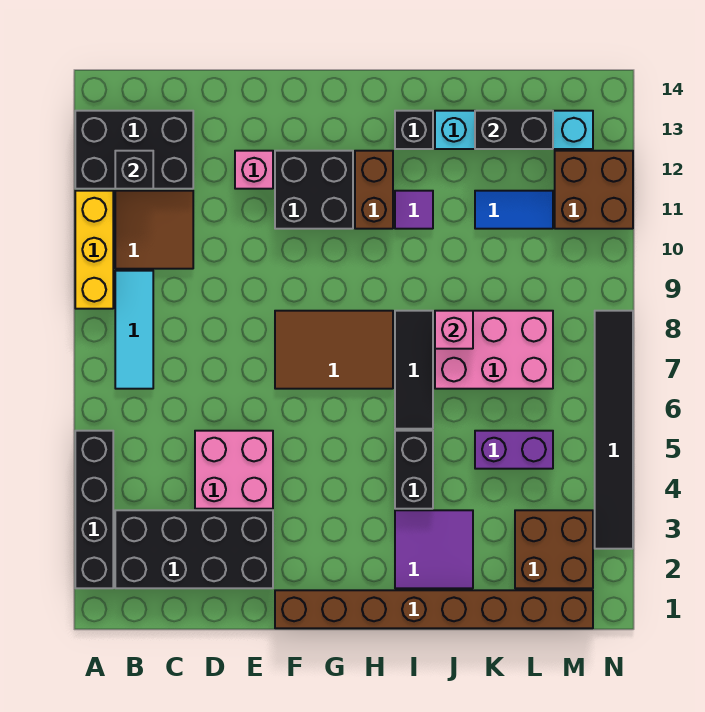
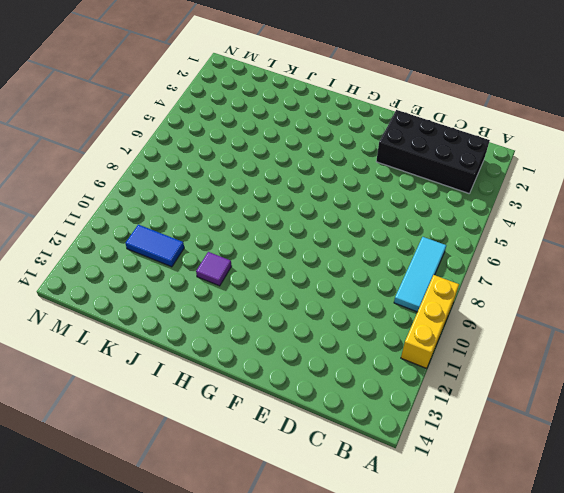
none -> black brick A2:A5 level 1
none -> black brick A12:C13 level 1
none -> brown tile B10:C11 level 1

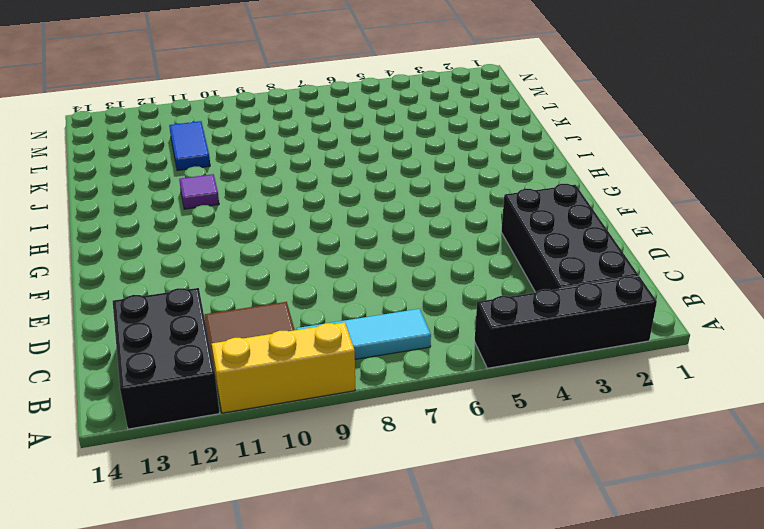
none -> pink brick D4:E5 level 1
none -> pink brick E12 level 1
none -> brown brick F1:M1 level 1

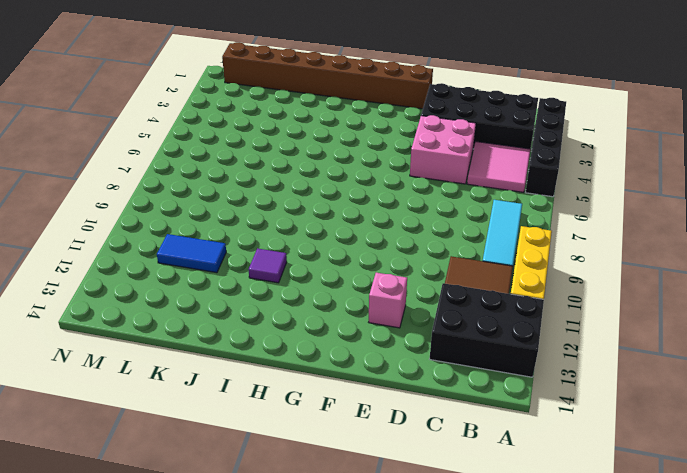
pink tile B4:C5 level 1 -> none
none -> brown tile F7:H8 level 1
none -> black brick F11:G12 level 1
none -> brown brick H11:H12 level 1

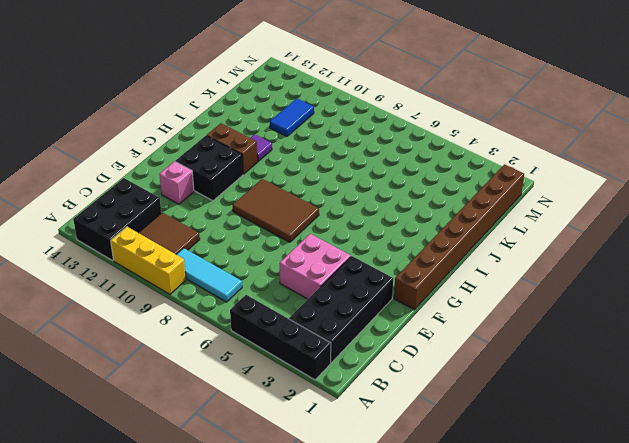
brown tile F7:G9 level 1 -> brown tile F7:H8 level 1
none -> purple tile I2:J3 level 1
none -> black brick I4:I5 level 1
none -> black tile I6:I8 level 1

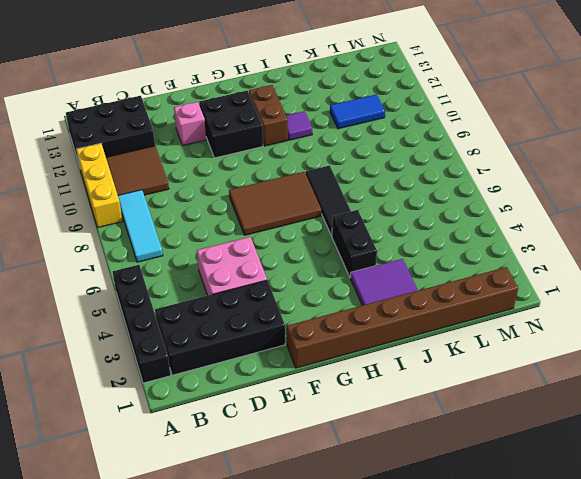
none -> black brick I13 level 1
none -> pink brick J7:L8 level 1
none -> cyan brick J13:M13 level 1

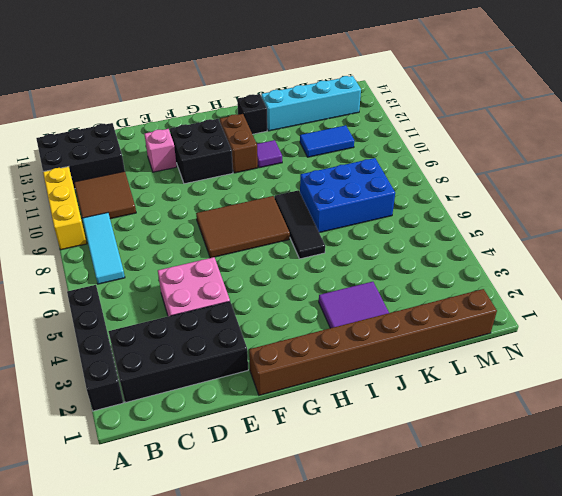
blue brick J7:L8 level 1 -> pink brick J7:L8 level 1
none -> black brick I4:I5 level 1
none -> purple brick K5:L5 level 1
none -> brown brick L2:M3 level 1

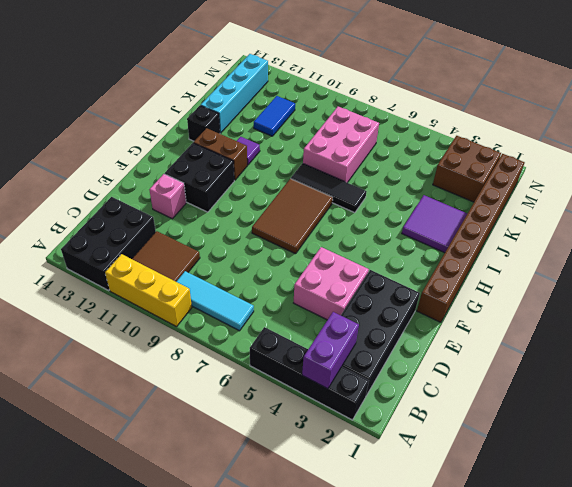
purple brick A3:B3 level 2 -> purple brick K5:L5 level 1
none -> black brick I4:I5 level 1
none -> brown brick M11:N12 level 1
none -> black tile N3:N8 level 1

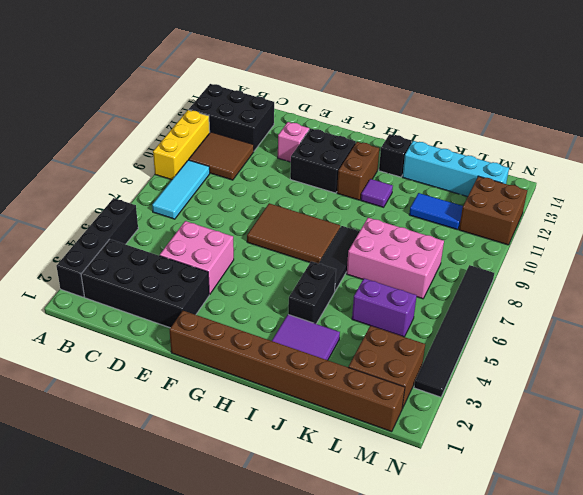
none -> black brick B12 level 2
none -> pink brick J8 level 2
none -> black brick K13:L13 level 2

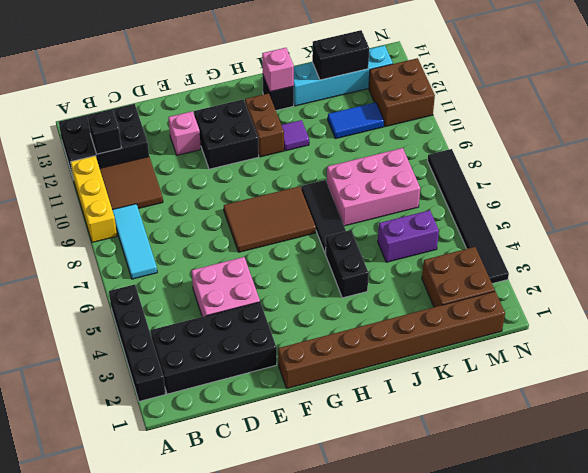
pink brick I13 level 2 -> pink brick J8 level 2
none -> purple tile I2:J3 level 1

